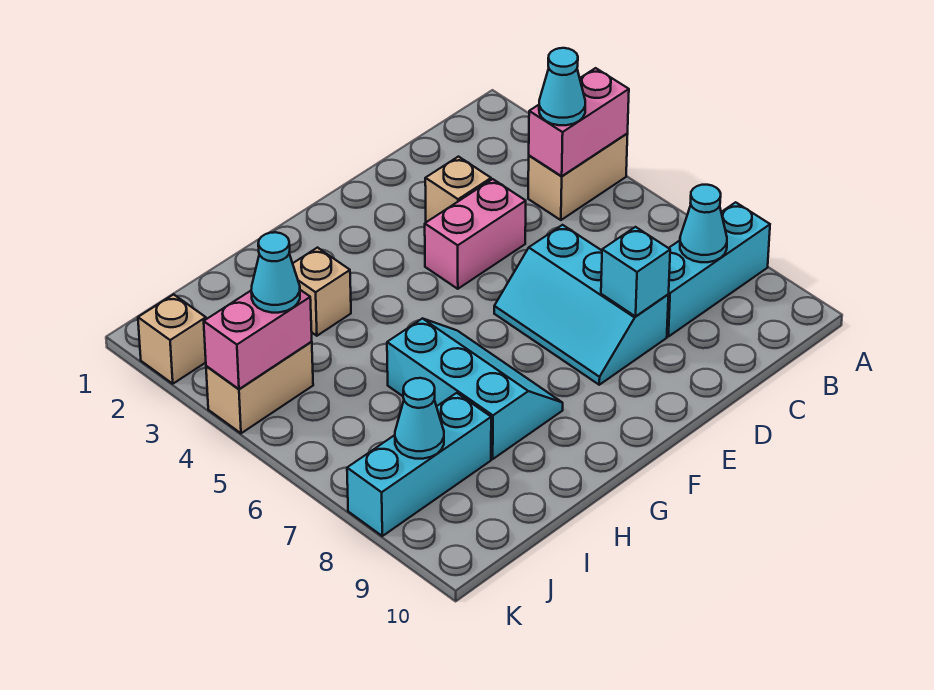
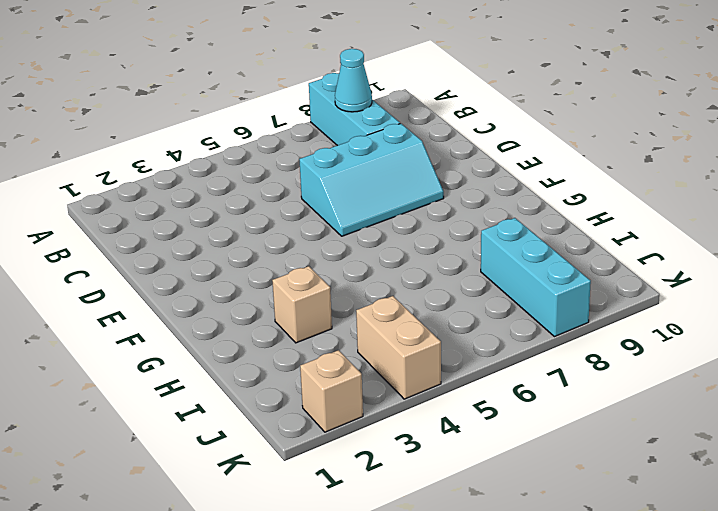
none -> tan brick A4:B4 level 1
none -> tan brick D3 level 1
none -> pink brick D4:E4 level 1

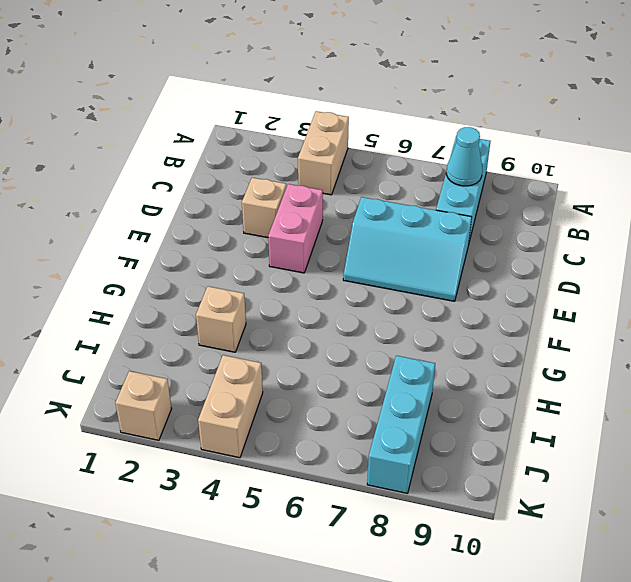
none -> cyan slope G6:H8 level 1 top H
none -> pink brick A4:B4 level 2
none -> cyan brick D8 level 2

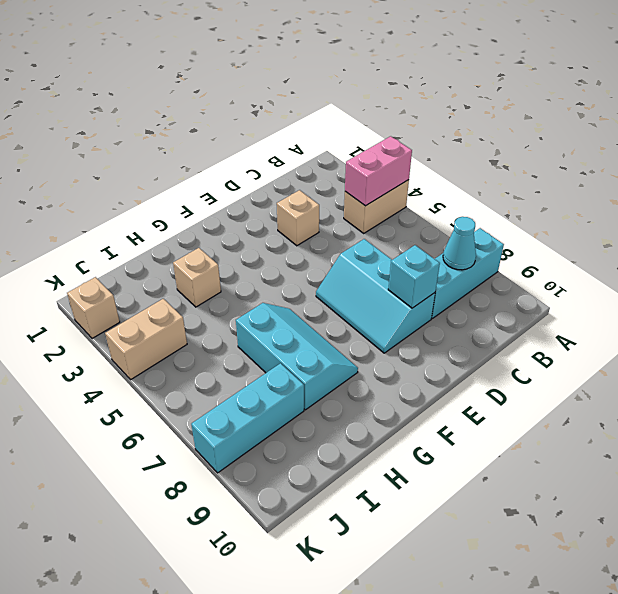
none -> pink brick D4:E4 level 1
none -> pink brick J4:K4 level 2
none -> cyan cone J8 level 2

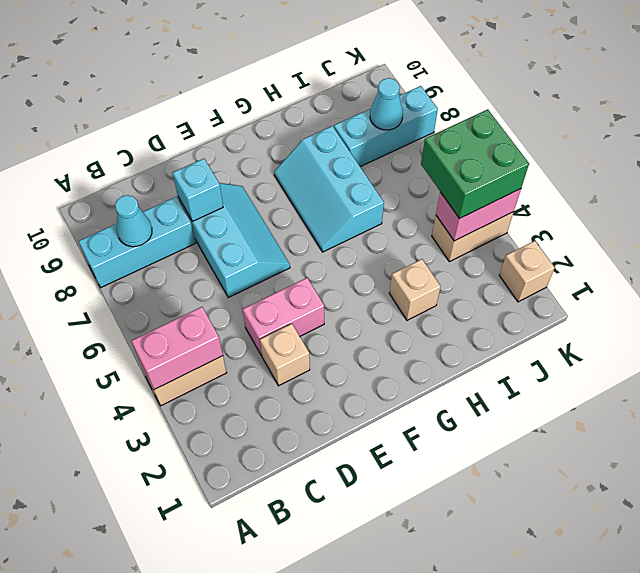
green brick J4:K5 level 3 -> cyan cone J4 level 3
none -> cyan cone B4 level 3

